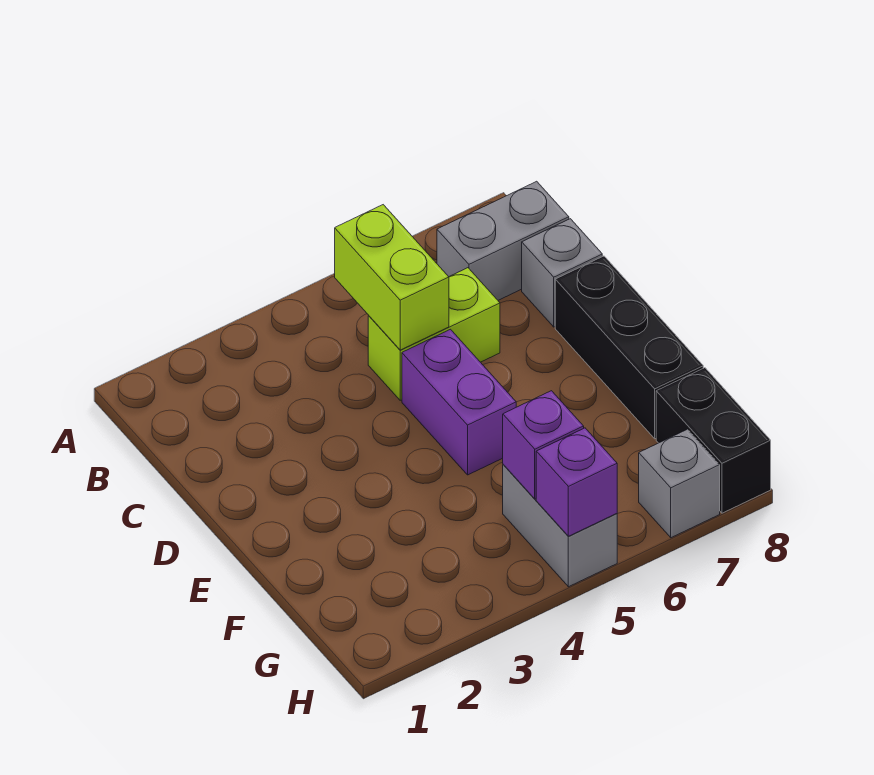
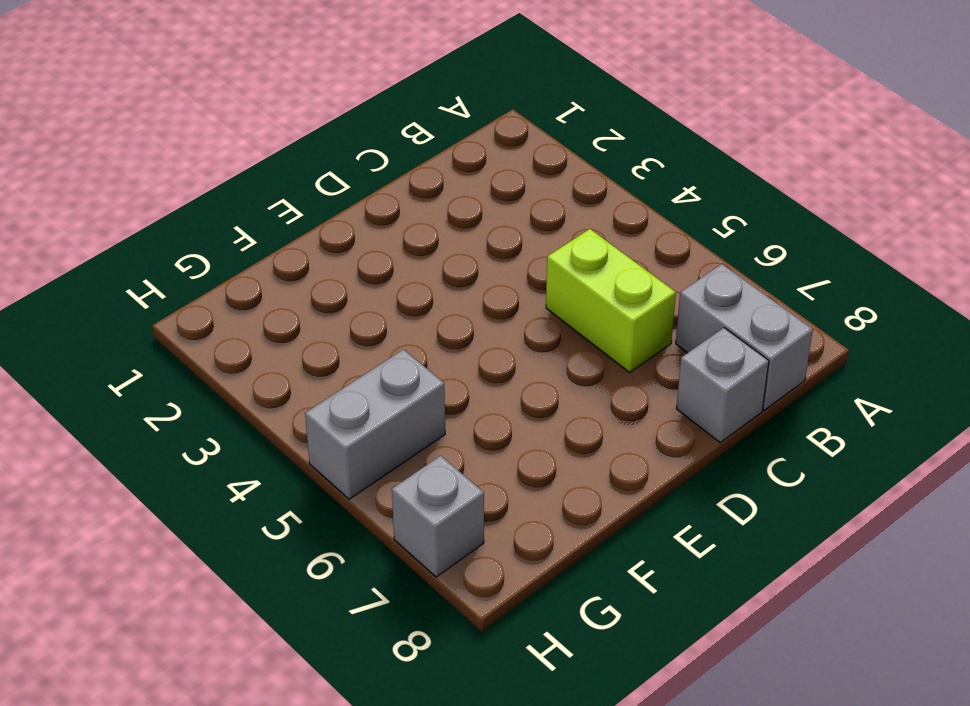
none -> purple brick D5:E5 level 1
none -> black brick D8:F8 level 1

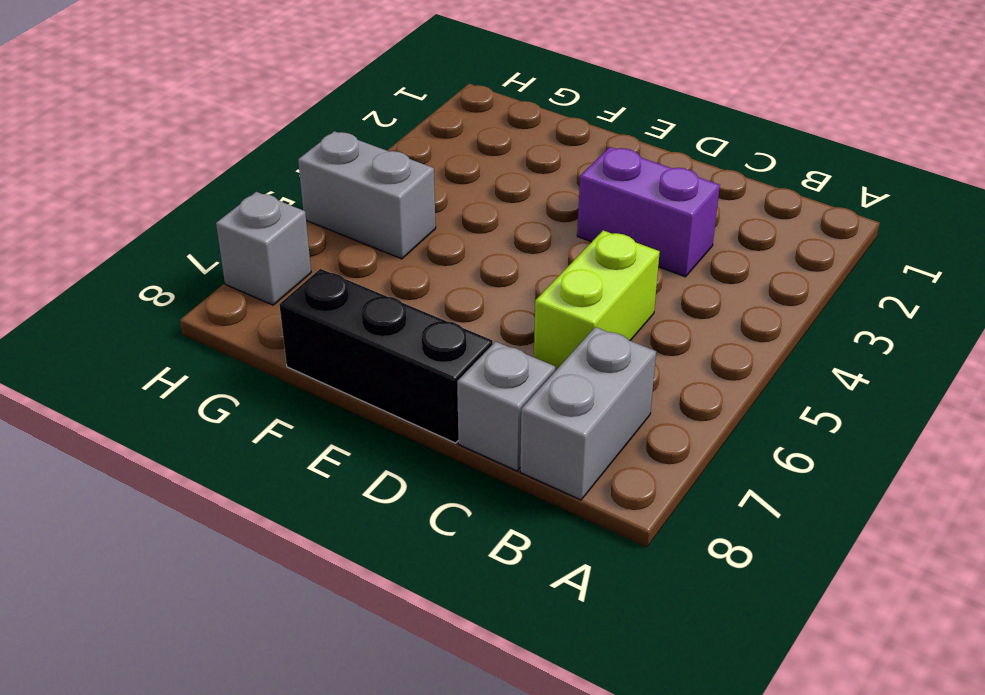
purple brick C3:D3 level 1 -> purple brick D5:E5 level 1
none -> black brick G8:H8 level 1
none -> lime brick B5:C5 level 2

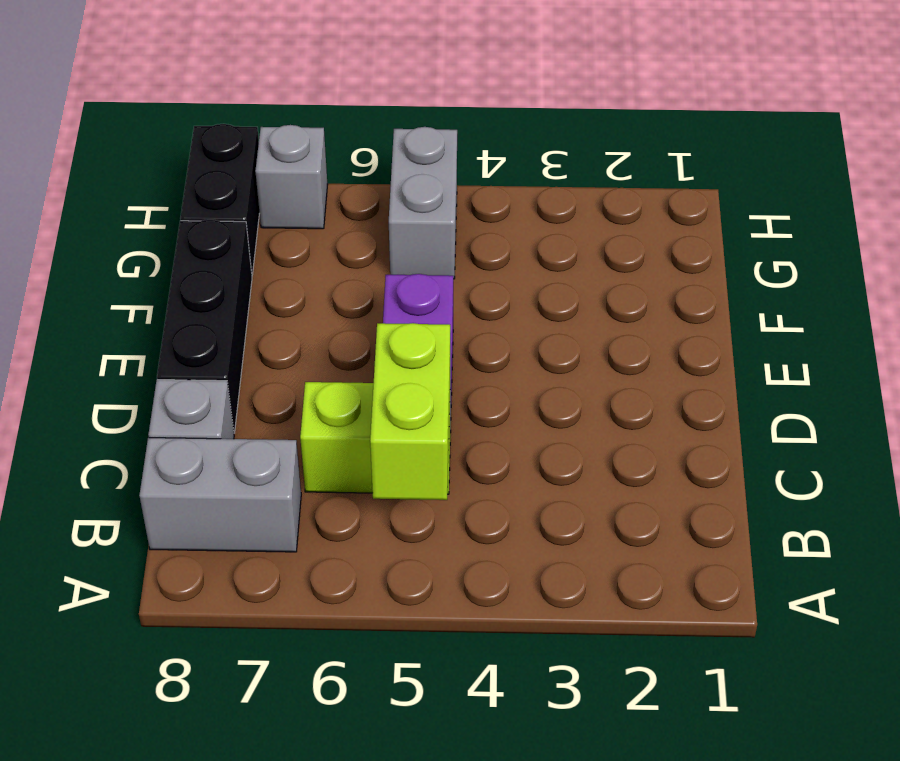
none -> purple brick G5 level 2
none -> purple brick H5 level 2

